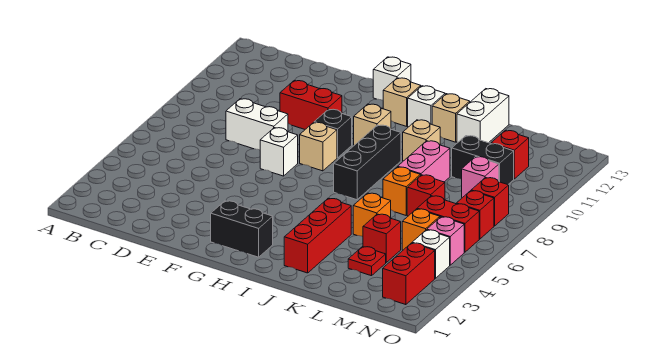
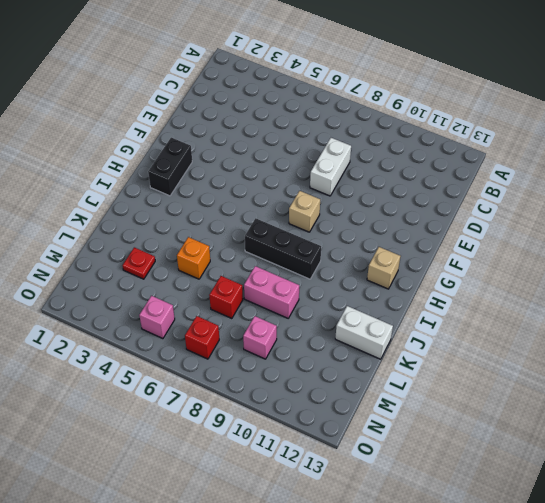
none -> red brick E10:F10 level 1
none -> white brick F7 level 1
none -> black brick G9 level 1
none -> white brick G13 level 1

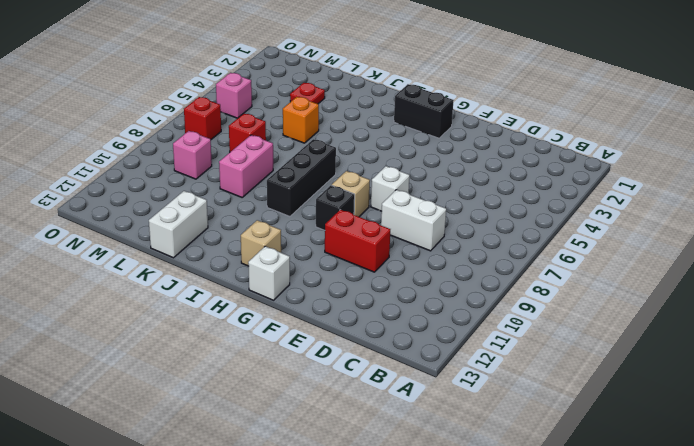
none -> tan brick H10 level 1
none -> white brick I12 level 1
none -> red brick J2:J4 level 1
none -> tan brick J10 level 1

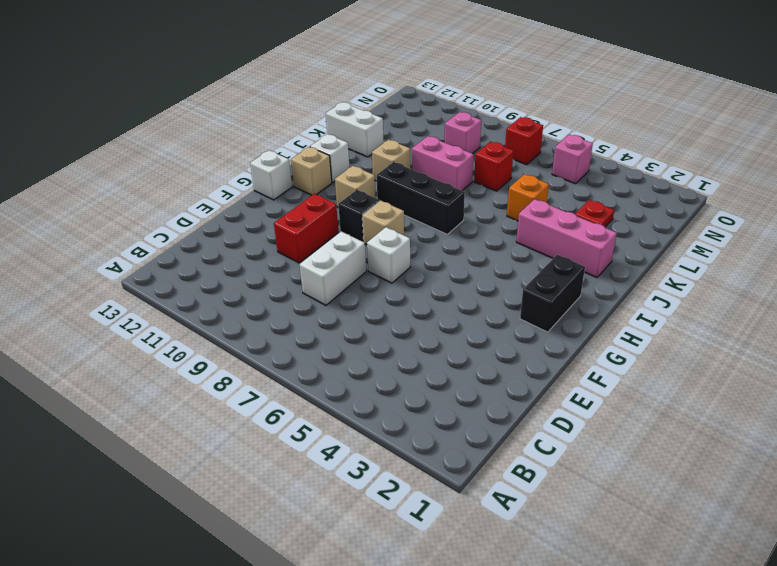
pink brick J2:J4 level 1 -> red brick J2:J4 level 1
none -> tan brick J12 level 1
none -> orange brick K7 level 1
none -> red brick L4 level 1
none -> black brick L10:M10 level 1

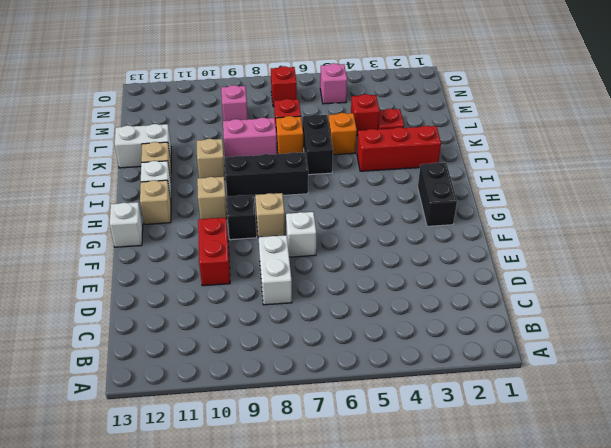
black brick J6:K6 level 1 -> black brick L10:M10 level 1
none -> orange brick M5 level 1
none -> red brick M6:N6 level 1
none -> red brick M11 level 1
none -> red brick N2:N3 level 1

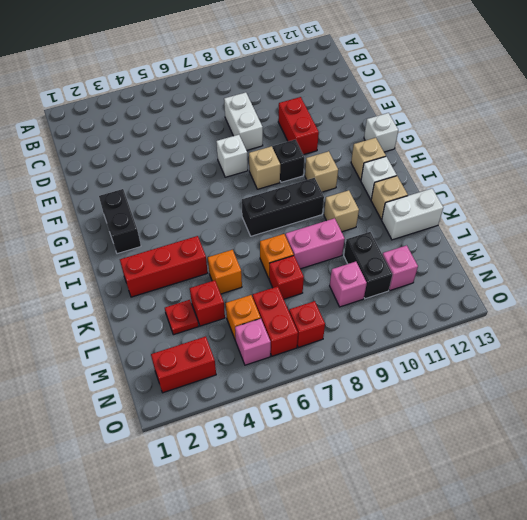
pink brick M11 level 1 -> red brick M11 level 1
none -> white brick N4 level 1
none -> red brick N8 level 1

